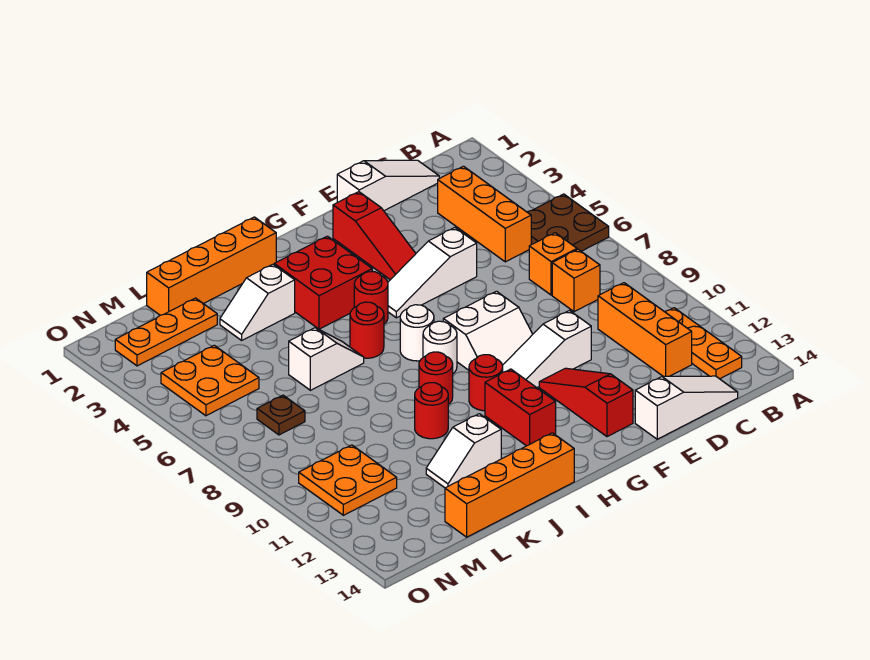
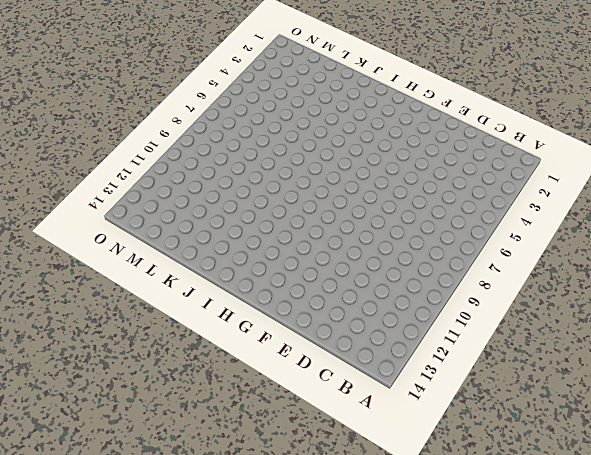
none -> brown plate A5:B6 level 1
none -> orange plate B11:B13 level 1
none -> white slope C1:E1 level 1 top E
none -> orange brick C3:C5 level 1

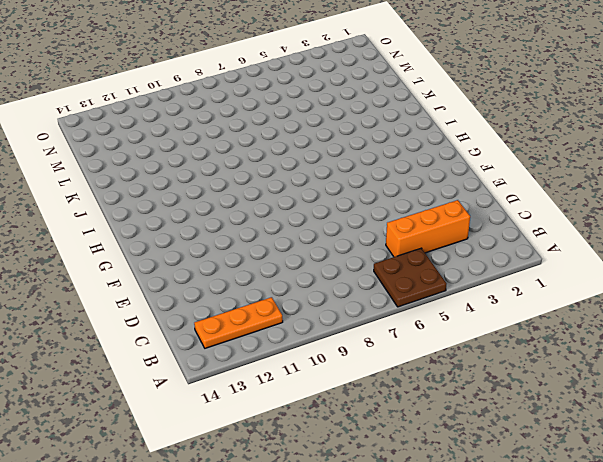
none -> white slope C1:E1 level 1 top E
none -> orange brick C7 level 1
none -> orange brick C8 level 1
none -> orange brick C10:C12 level 1

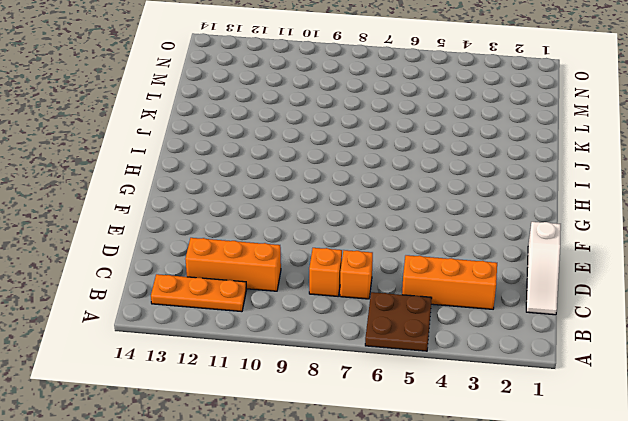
none -> white slope C14:E14 level 1 top E
none -> white slope E5:G5 level 1 top E
none -> white slope E10:G10 level 1 top E
none -> red slope F2:F4 level 1 top 2

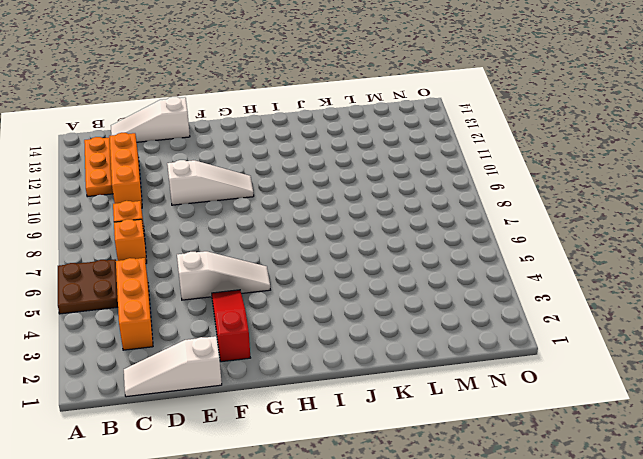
none -> white slope F8:G9 level 1 top 8
none -> red slope F11:F13 level 1 top 13
none -> red brick H3:I4 level 1
none -> red round brick H5 level 1

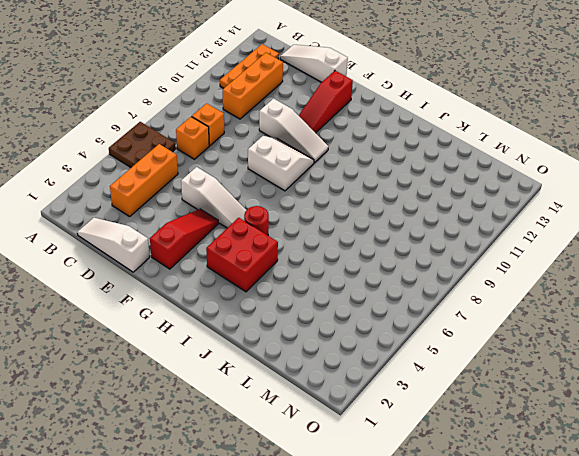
none -> white round brick H7 level 1
none -> white round brick H8 level 1
none -> red round brick H10 level 1
none -> red brick H11:H12 level 1

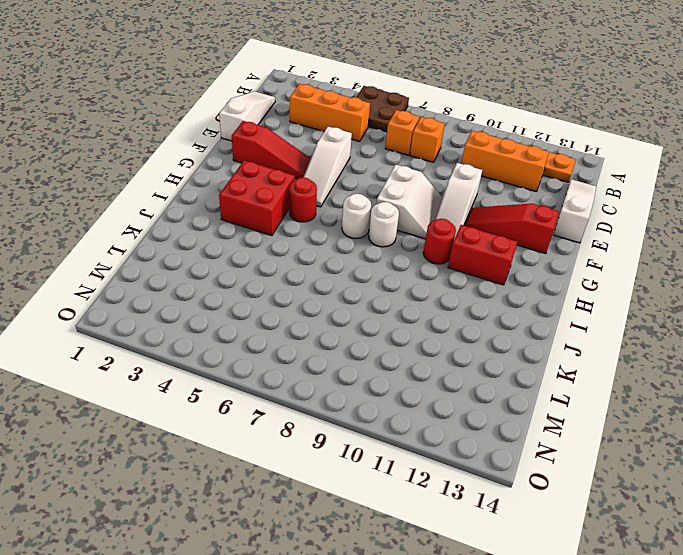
none -> orange brick I1:L1 level 1
none -> red round brick I6 level 1
none -> red round brick I9 level 1
none -> orange brick I14:L14 level 1

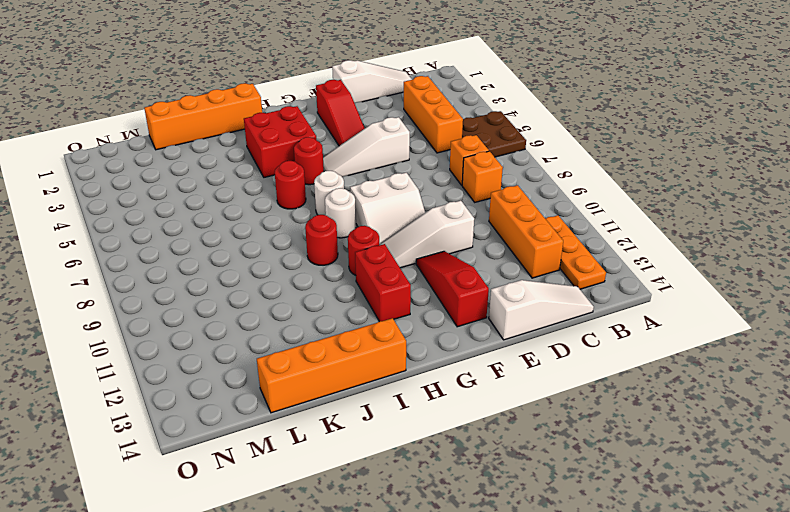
none -> white slope J3:K3 level 1 top J
none -> white slope J6:K6 level 1 top K
none -> red round brick J10 level 1
none -> white slope J12:K12 level 1 top J

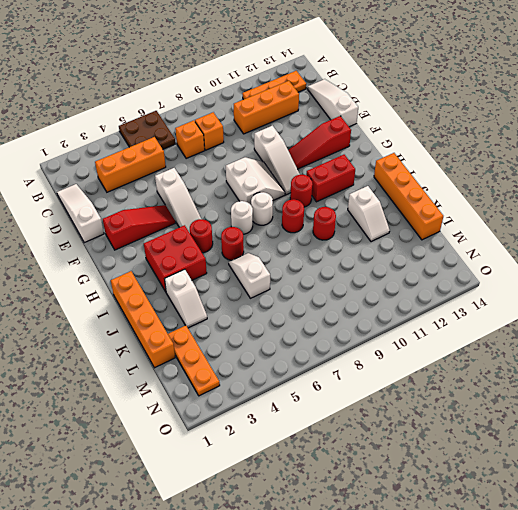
none -> orange plate M4:N5 level 1
none -> brown plate M7 level 1
none -> orange plate M10:N11 level 1

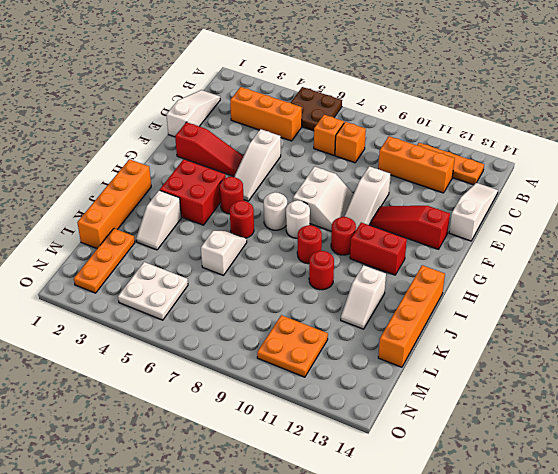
white plate M4:N5 level 1 -> orange plate M4:N5 level 1
none -> brown plate M7 level 1

